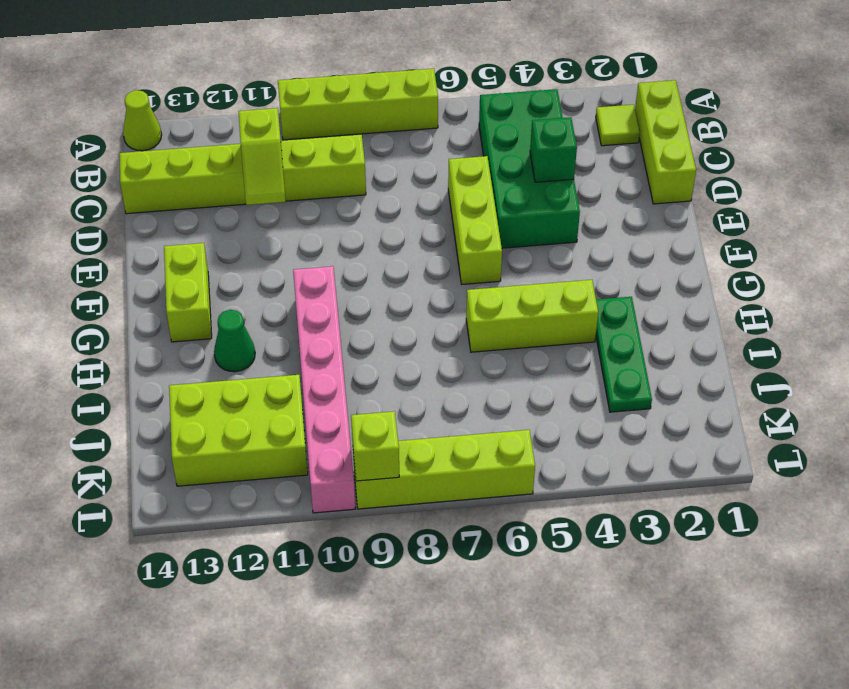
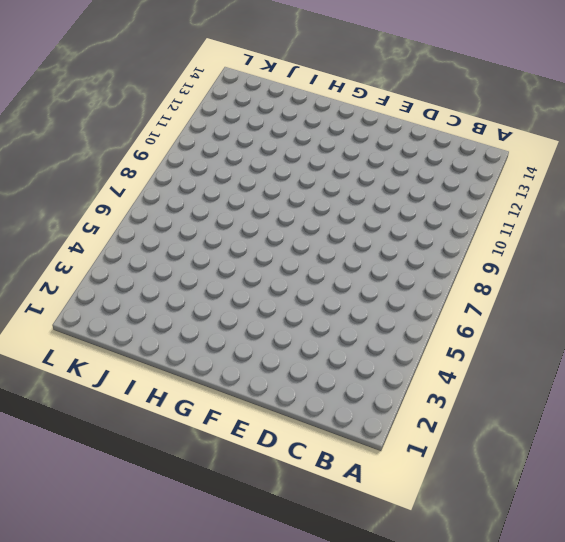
none -> lime brick A7:A10 level 1
none -> lime cone A14 level 1
none -> lime brick B1:D1 level 1

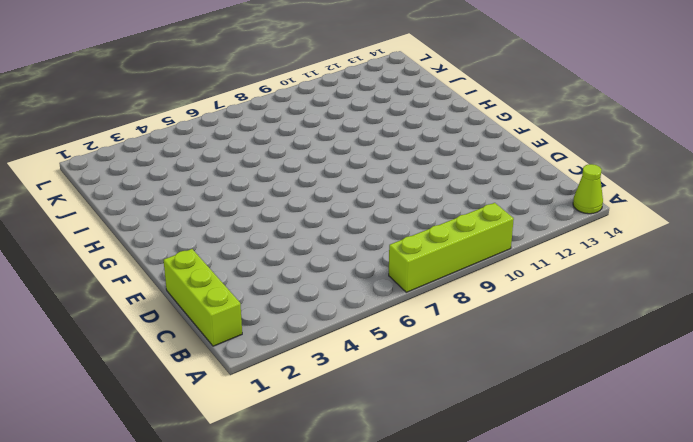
none -> lime tile B2 level 1
none -> green brick B4:E5 level 1
none -> lime brick C9:C14 level 1

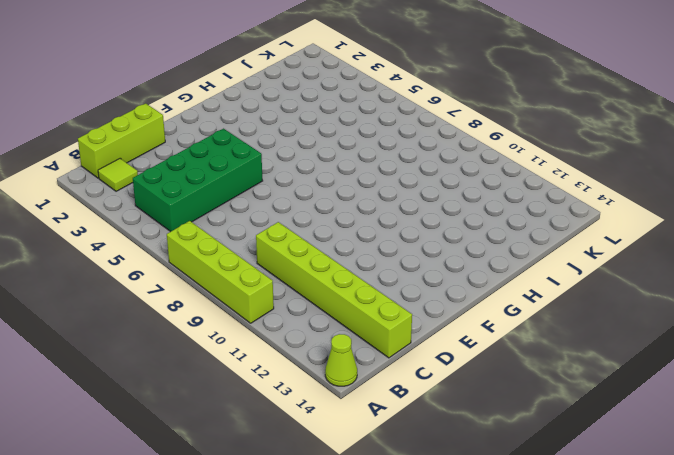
none -> lime brick D6:F6 level 1
none -> lime brick F13:G13 level 1
none -> pink brick G10:L10 level 1

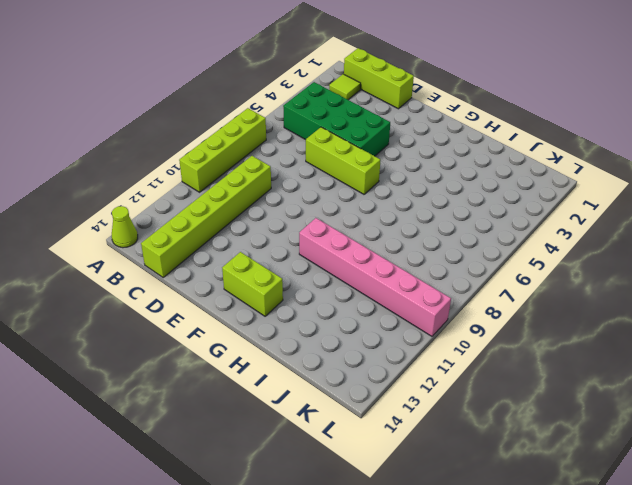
none -> green plate H3:J3 level 1
none -> lime brick H4:H6 level 1
none -> green cone H12 level 1

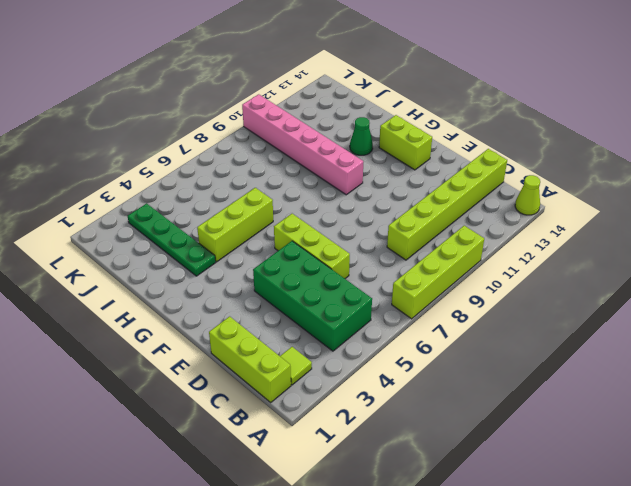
green plate H3:K3 level 1 -> green plate H3:J3 level 1
none -> lime brick J11:K13 level 1
none -> lime brick L6:L9 level 1
none -> lime slope C11:D11 level 2 top C

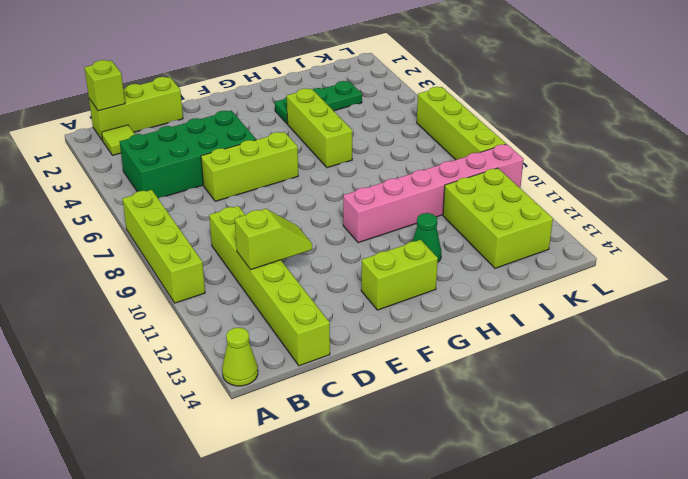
lime brick B1 level 2 -> lime brick L9 level 2
none -> green brick D4 level 2

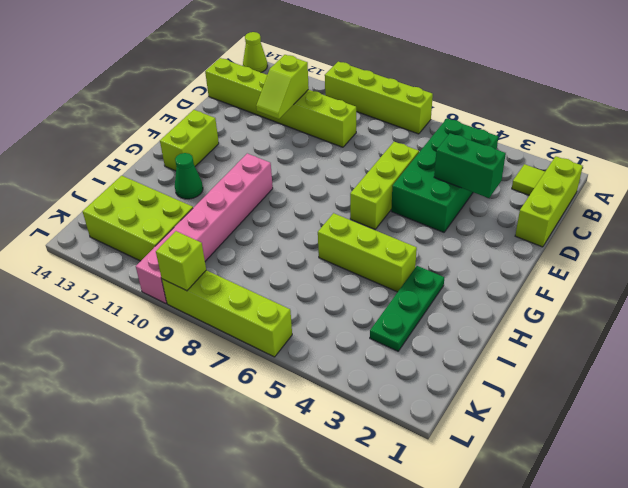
green brick D3:D4 level 2 -> green brick D4 level 2

